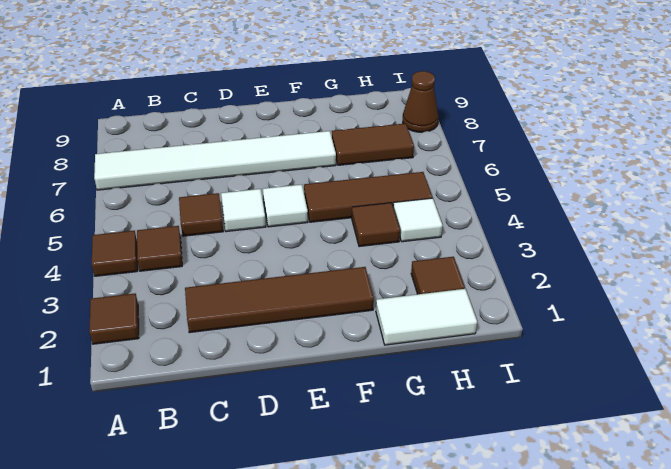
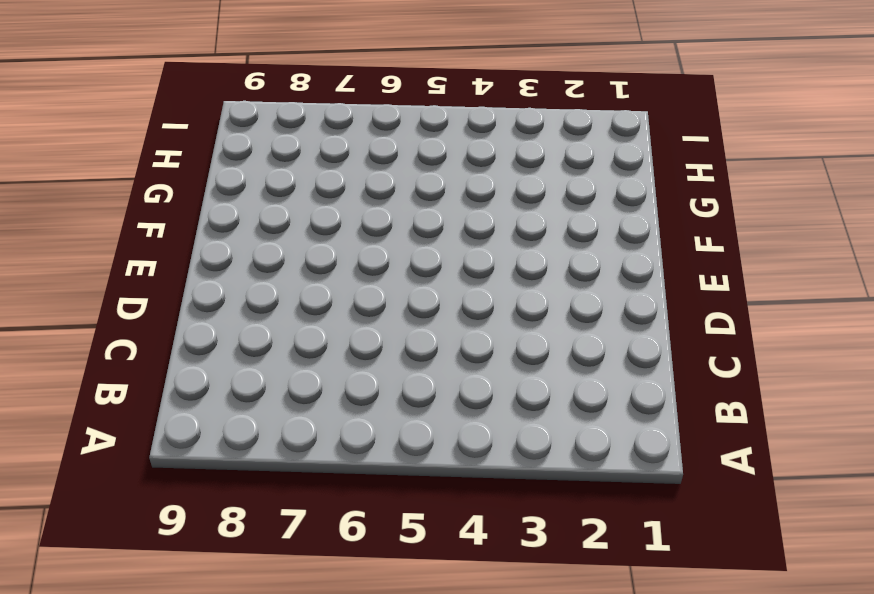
none -> brown tile A2 level 1
none -> brown tile A4 level 1
none -> white tile A7:F7 level 1

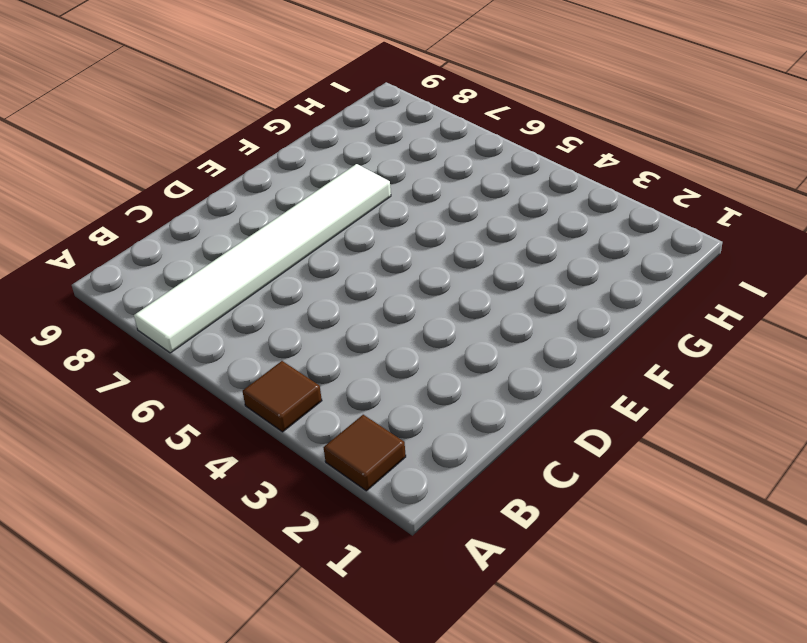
none -> brown tile B4 level 1
none -> brown tile C2:F2 level 1
none -> brown tile C5 level 1

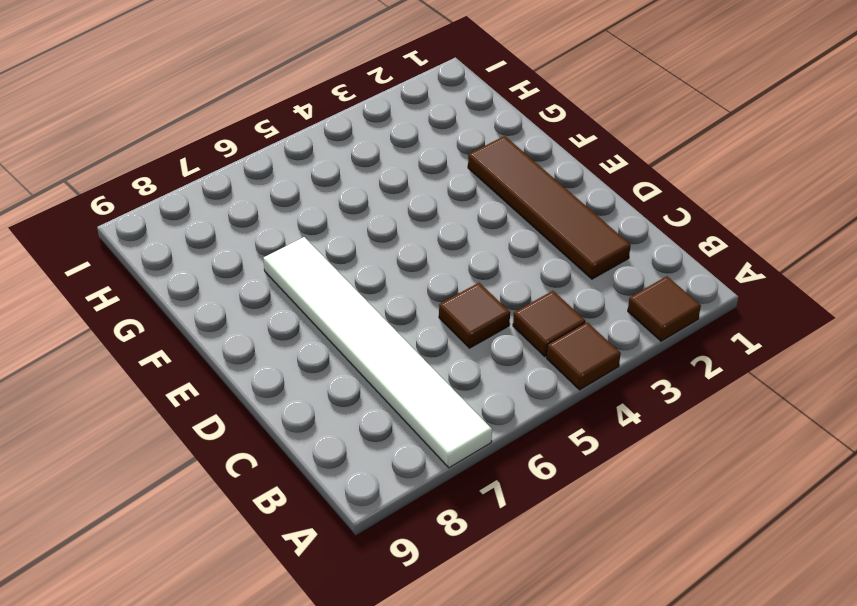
none -> white tile D5 level 1
none -> white tile E5 level 1
none -> brown tile F5:H5 level 1

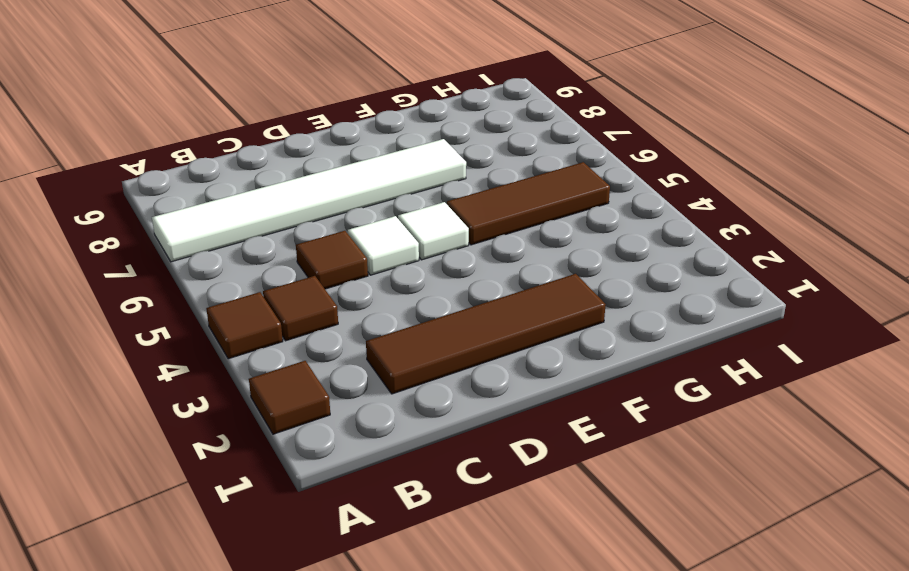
none -> white tile G1:H1 level 1
none -> brown tile G4 level 1
none -> brown tile G7:H7 level 1

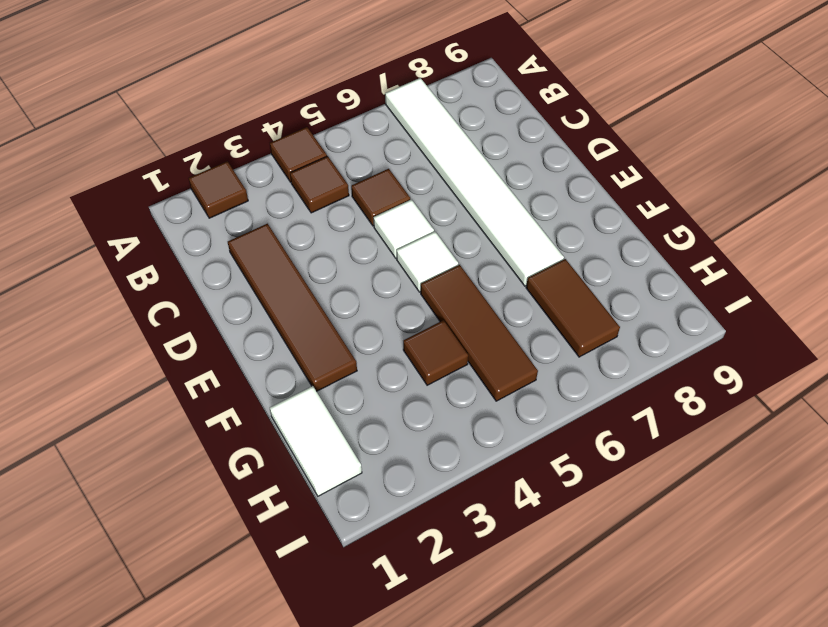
none -> brown tile H2 level 1
none -> white tile H4 level 1
none -> brown cone I8 level 1

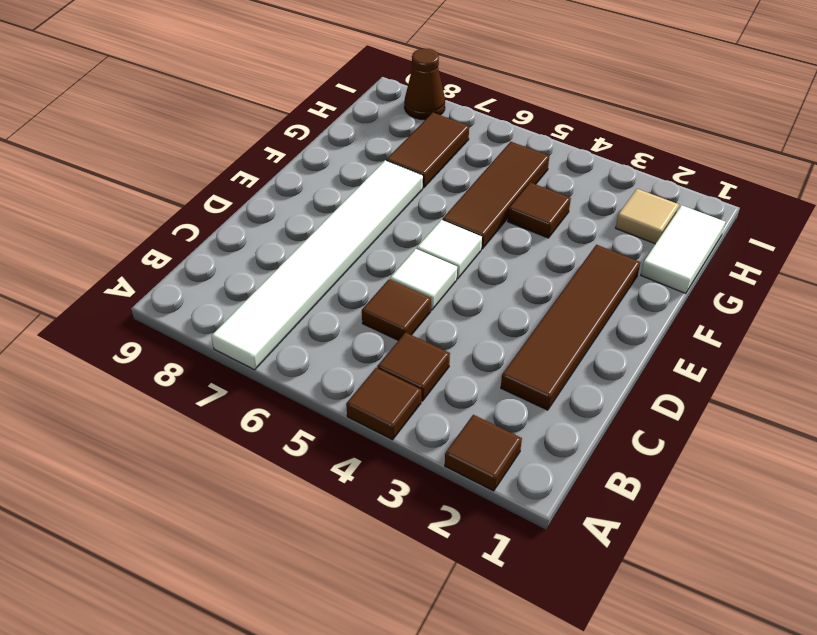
tan tile H2 level 1 -> brown tile H2 level 1
none -> white tile H4 level 1

